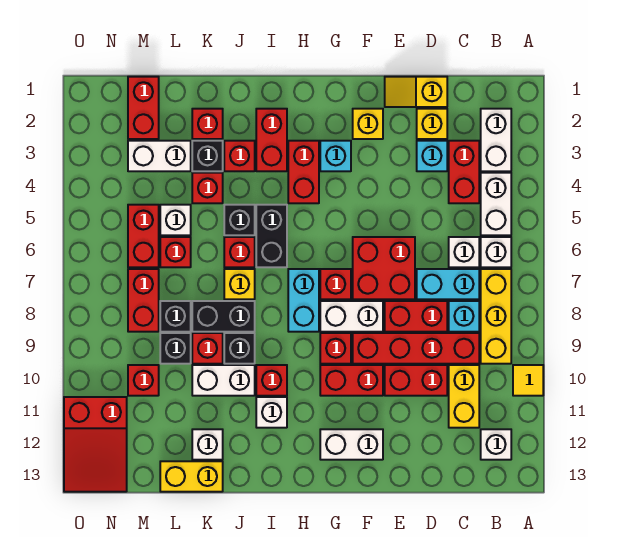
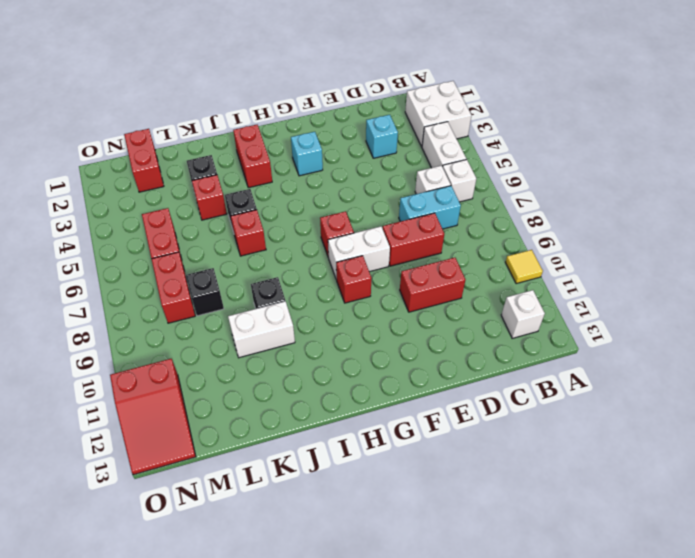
white brick A2:B3 level 1 -> white brick B2:B3 level 1
none -> yellow brick B7:B9 level 1
none -> red brick C3:C4 level 1
none -> cyan brick C8 level 1
none -> red brick C9:F9 level 1

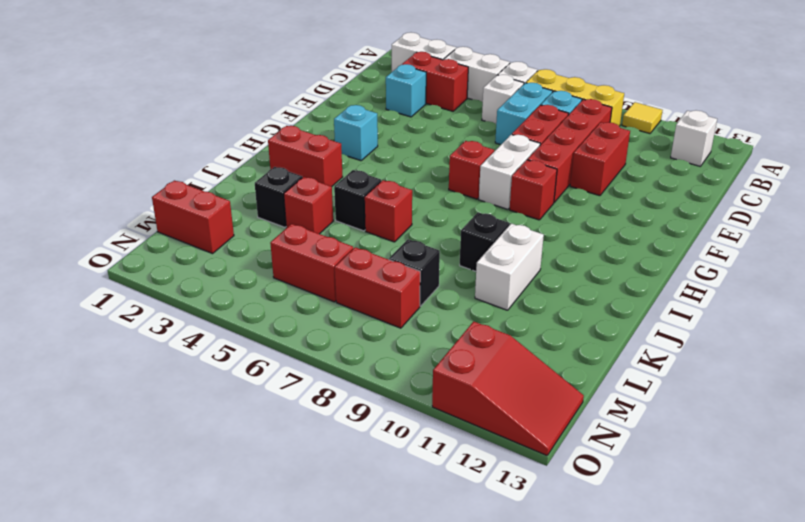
none -> yellow brick C10:C11 level 1
none -> yellow slope D1:E1 level 1 top D
none -> yellow brick D2 level 1
none -> red brick E6:F7 level 1

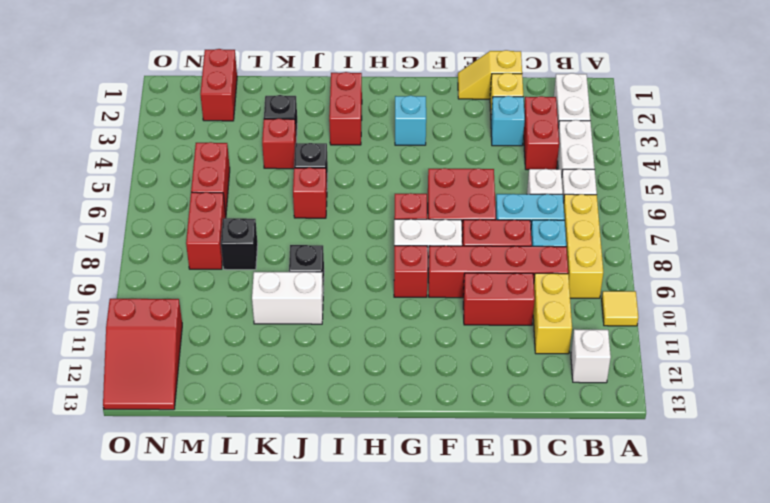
none -> yellow brick F2 level 1
none -> red brick F10:G10 level 1
none -> white brick F12:G12 level 1
none -> red brick H3:H4 level 1

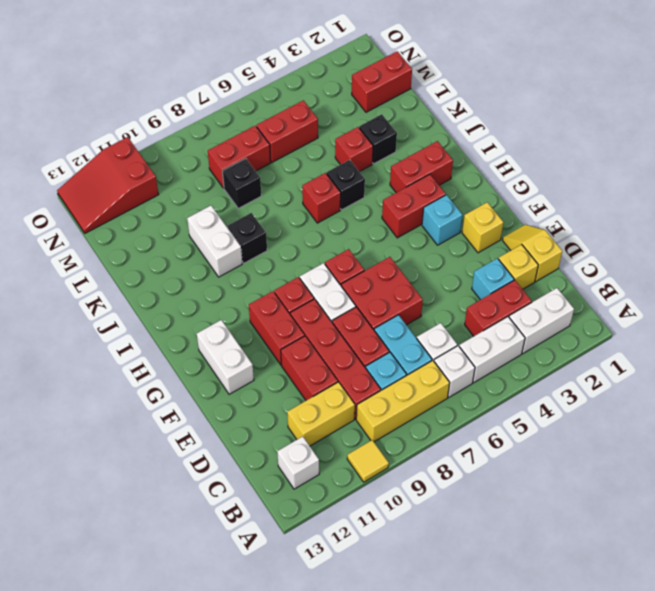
none -> cyan brick H7:H8 level 1
none -> black brick I5:I6 level 1
none -> red brick I10 level 1
none -> white brick I11 level 1

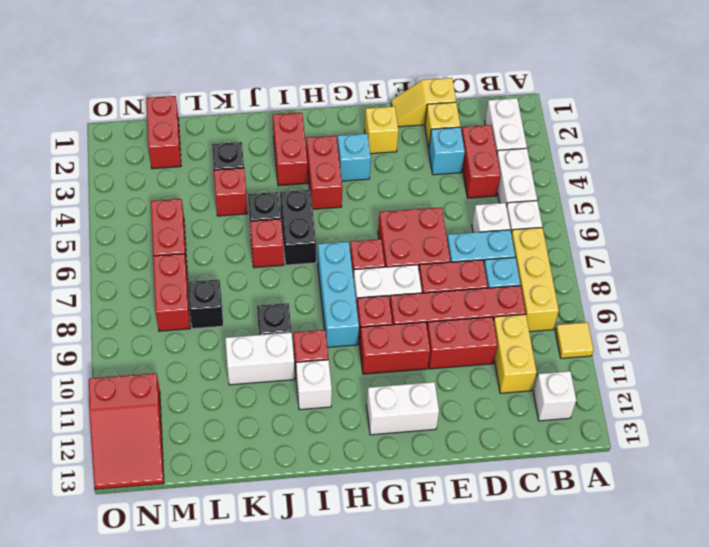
cyan brick H7:H9 level 1 -> cyan brick H7:H8 level 1
none -> red brick J3 level 1
none -> yellow brick J7 level 1
none -> black brick J8:K8 level 1
none -> red brick K2 level 1

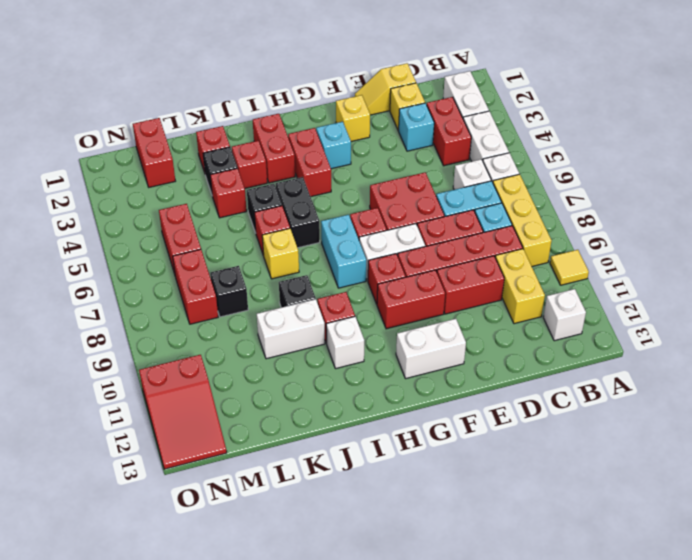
none -> black brick J8:K8 level 1
none -> red brick K9 level 1
none -> white brick K12 level 1
none -> yellow brick K13:L13 level 1

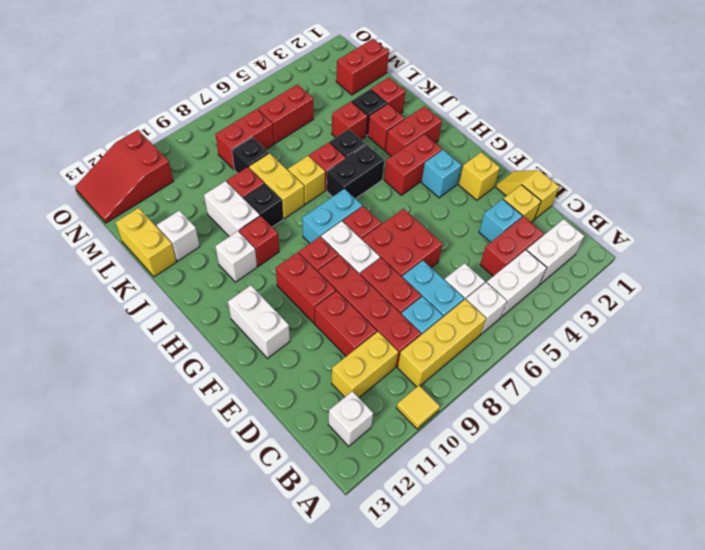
yellow brick J8:K8 level 1 -> black brick J8:K8 level 1
none -> white brick L3:M3 level 1
none -> white brick L5 level 1
none -> red brick L6 level 1
none -> black brick L9 level 1

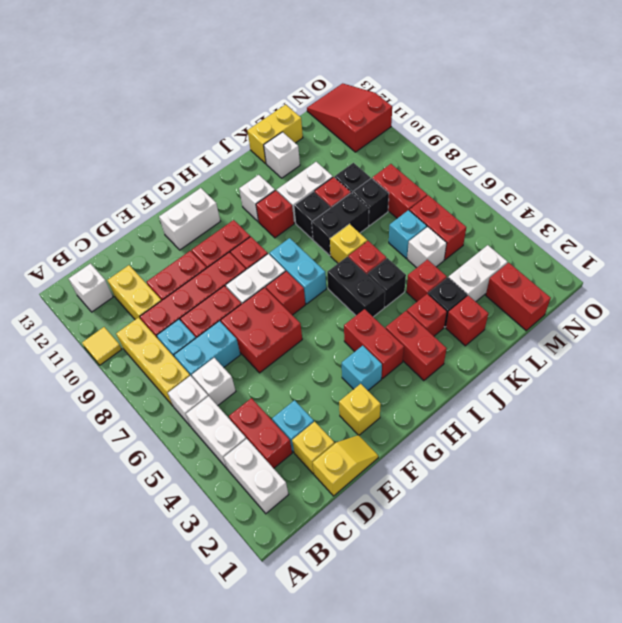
cyan brick L6 level 1 -> red brick L6 level 1
none -> red brick M10 level 1

